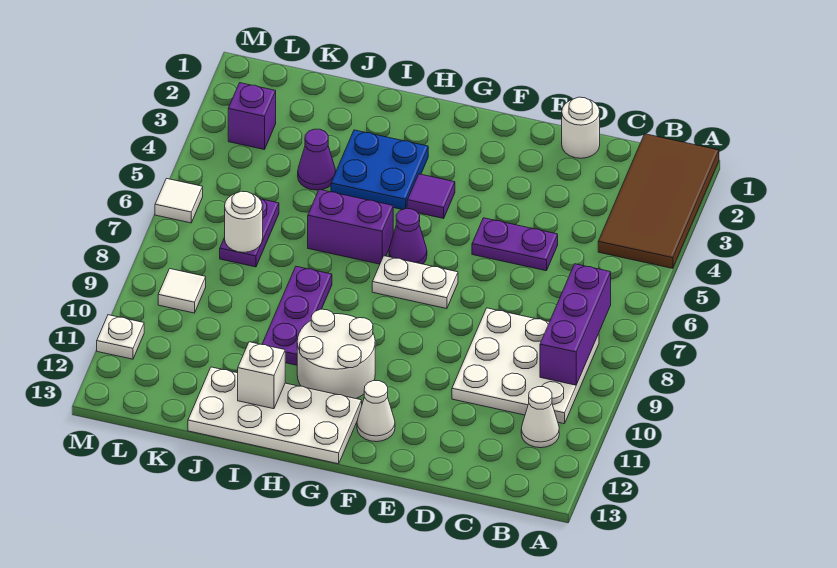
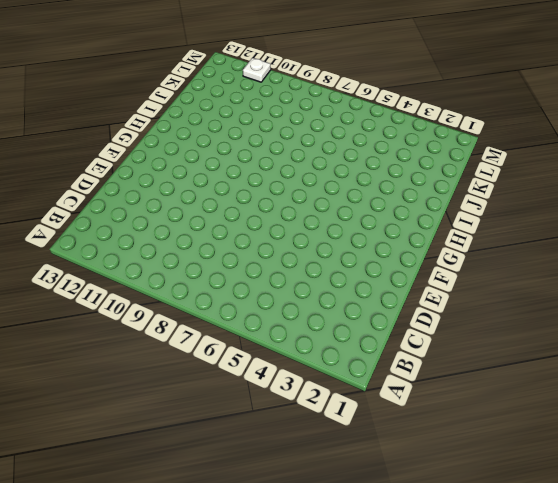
none -> brown tile A1:B4 level 1
none -> white plate B8:D10 level 1
none -> white cone B11 level 1

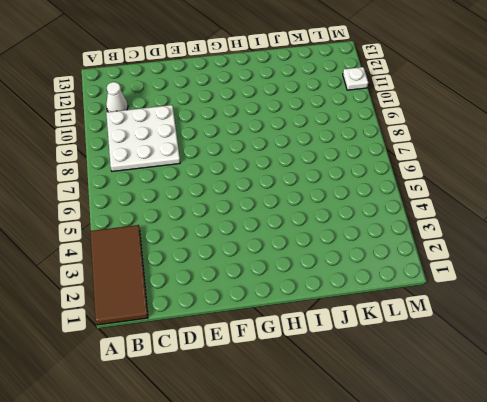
none -> white round brick D1 level 1
none -> purple plate D5:E5 level 1
none -> white plate F7:G7 level 1

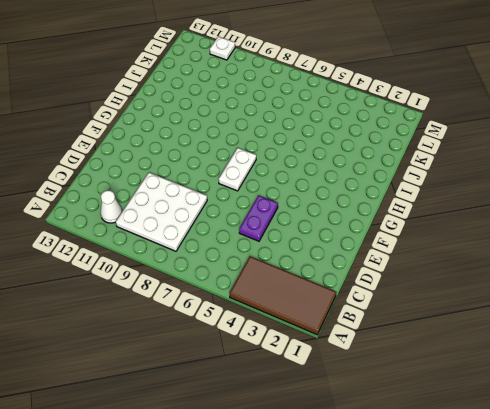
none -> white round brick D1 level 1
none -> white cone F12 level 1
none -> purple tile G4 level 1

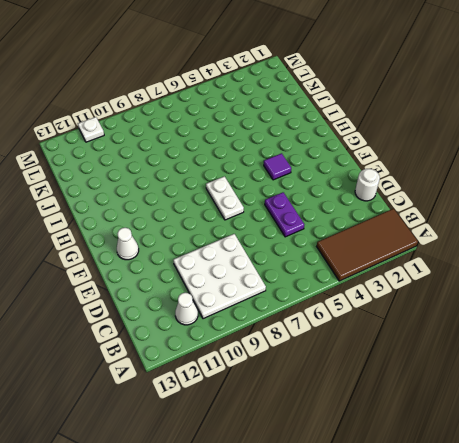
none -> purple cone G6 level 1
none -> white round brick G10:H11 level 1
none -> white plate G12:J13 level 1

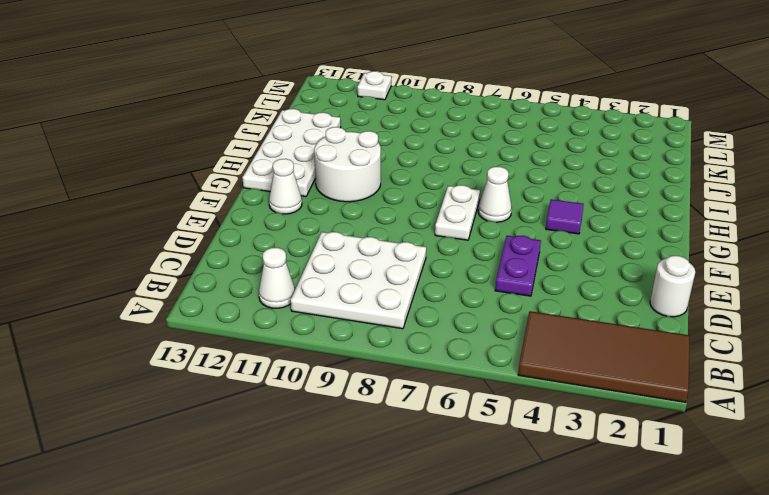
white cone G6 level 1 -> purple cone G6 level 1
none -> blue plate H3:I4 level 1
none -> purple brick H6:I6 level 1
none -> purple plate I8:I10 level 1

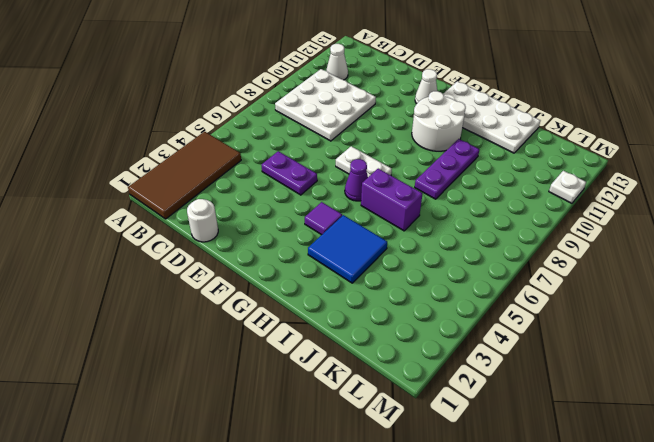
blue tile H3:I4 level 1 -> blue plate H3:I4 level 1
none -> purple cone J4 level 1
none -> purple plate K6:K7 level 1
none -> purple brick L3 level 1

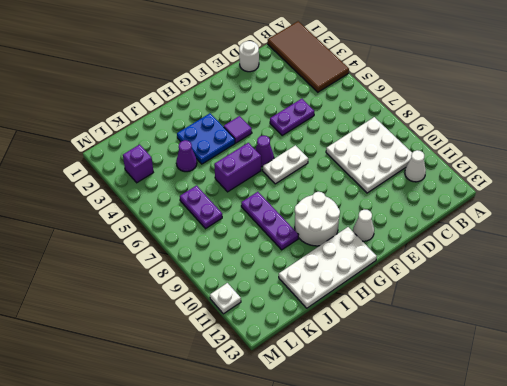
none -> white tile L9 level 1
none -> white tile M6 level 1
none -> purple brick B7:B9 level 2

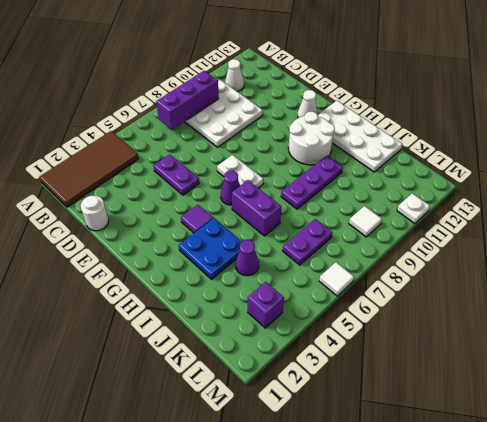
none -> white brick I12 level 2
none -> white round brick K7 level 2

